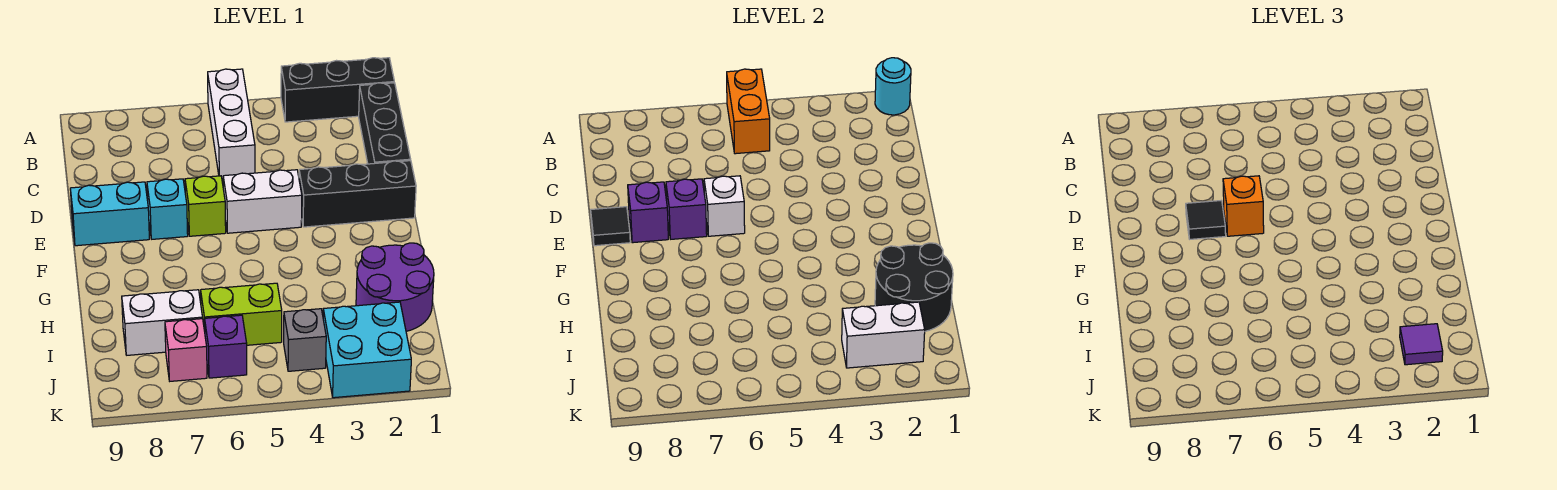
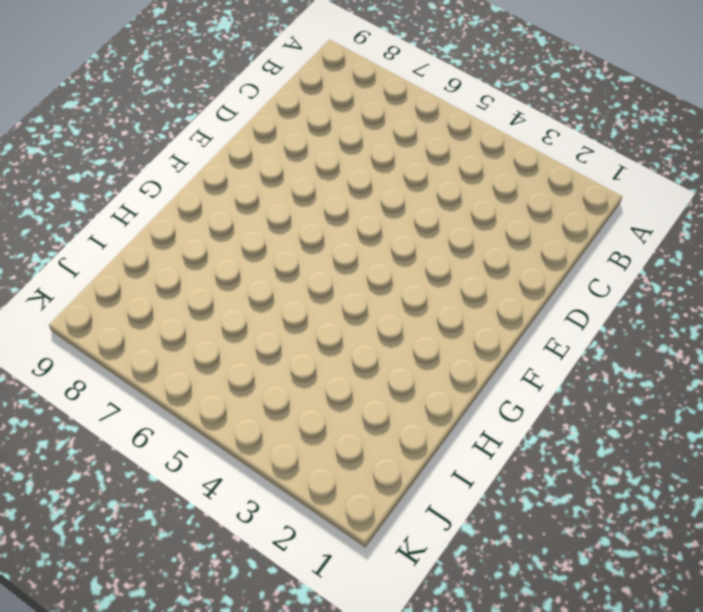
none -> black brick A1:A3 level 1
none -> white brick A5:C5 level 1
none -> black brick B1:D1 level 1

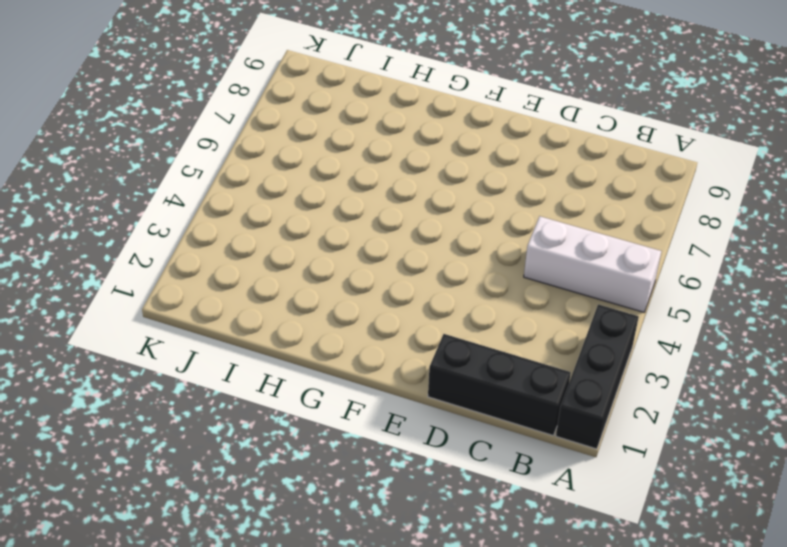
none -> black brick E1:E3 level 1
none -> white brick E4:E5 level 1
none -> lime brick E6 level 1

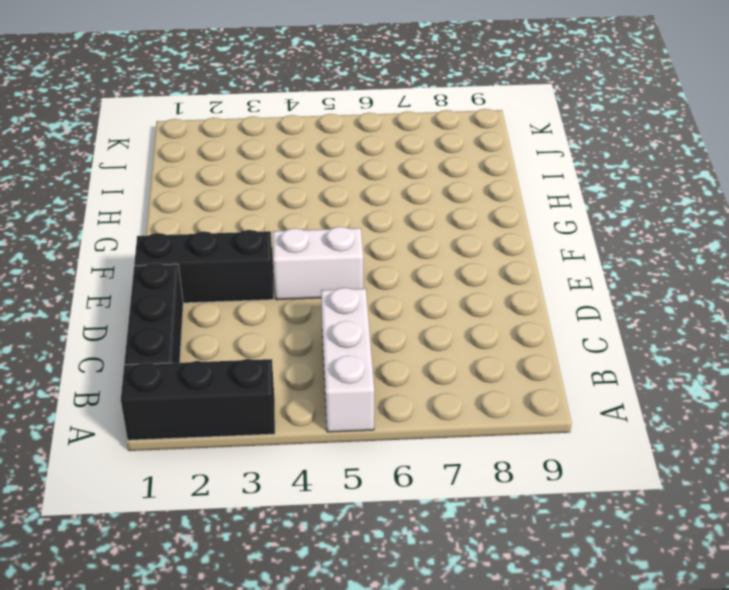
none -> lime brick E6 level 1
none -> cyan brick E7 level 1
none -> cyan brick E8:E9 level 1

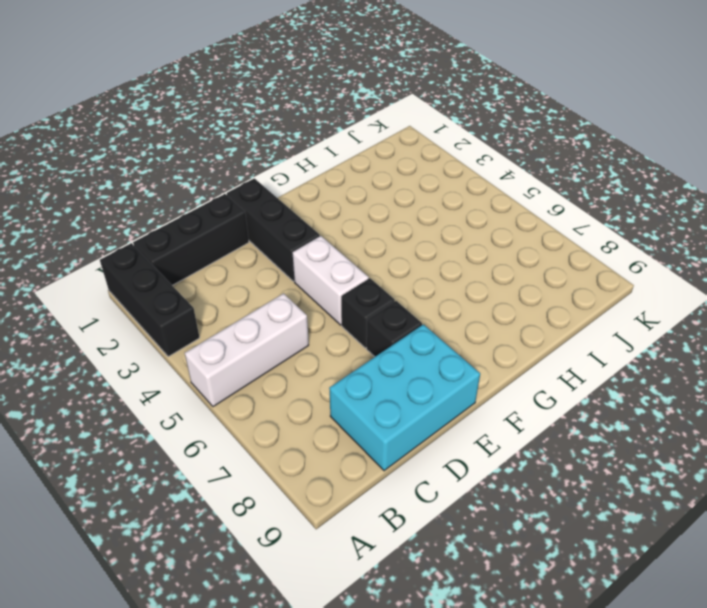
cyan brick C8:E9 level 1 -> cyan brick E8:E9 level 1
black brick E6 level 1 -> lime brick E6 level 1
black brick E7 level 1 -> cyan brick E7 level 1
none -> purple round brick H1:I2 level 1
none -> lime brick I5:I6 level 1
none -> white brick I7:I8 level 1

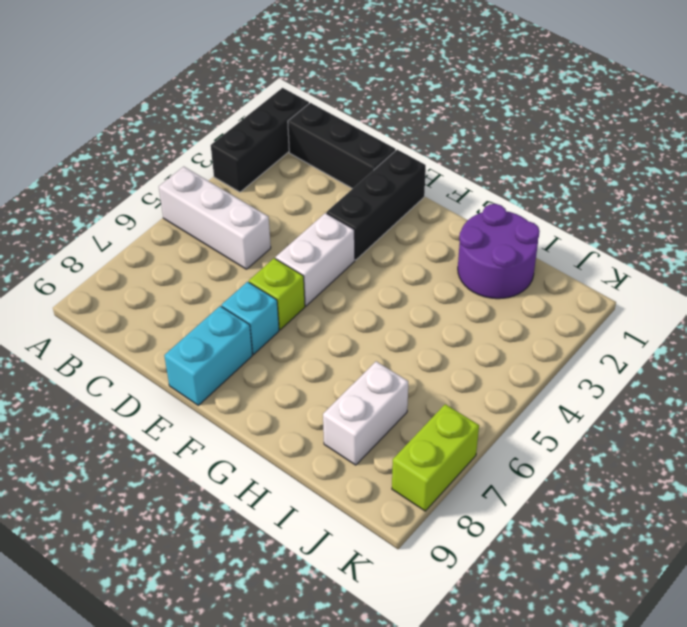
lime brick K7:K8 level 1 -> lime brick I5:I6 level 1
none -> cyan brick J2:K3 level 1
none -> grey brick J4 level 1
none -> purple brick J6 level 1

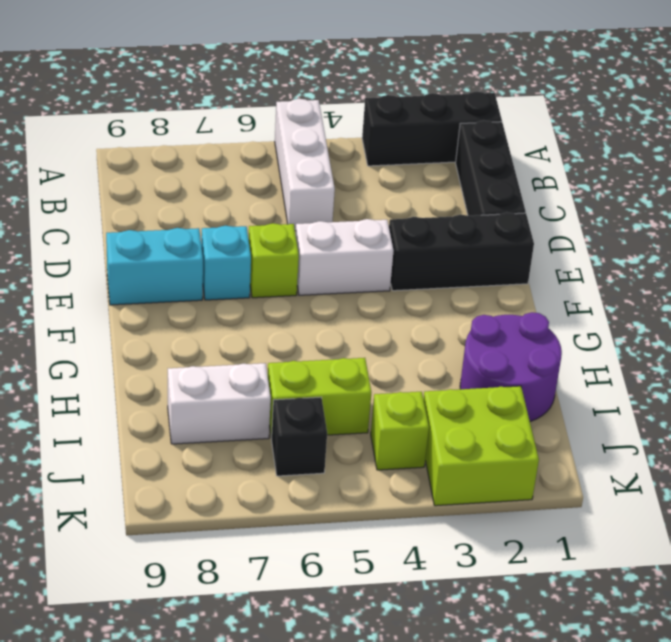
lime brick J2:K3 level 1 -> cyan brick J2:K3 level 1
lime brick J4 level 1 -> grey brick J4 level 1
black brick J6 level 1 -> purple brick J6 level 1
none -> pink brick J7 level 1
none -> cyan round brick A1 level 2
none -> orange brick A5:B5 level 2

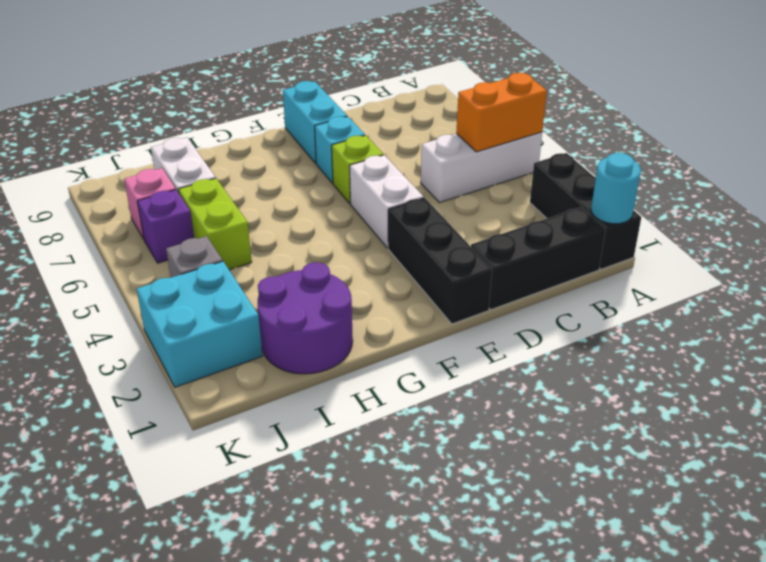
none -> white brick E6 level 2
none -> purple brick E7 level 2
none -> purple brick E8 level 2

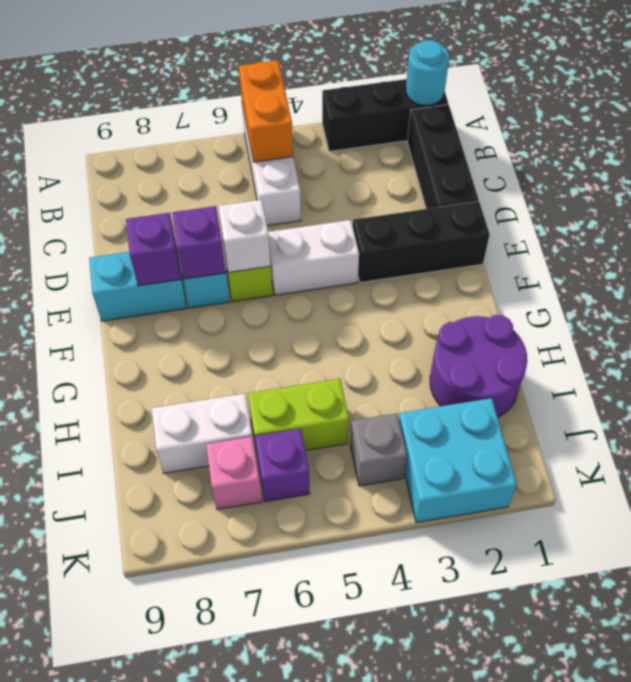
none -> black tile E9 level 2
none -> black round brick H1:I2 level 2
none -> white brick J2:J3 level 2

